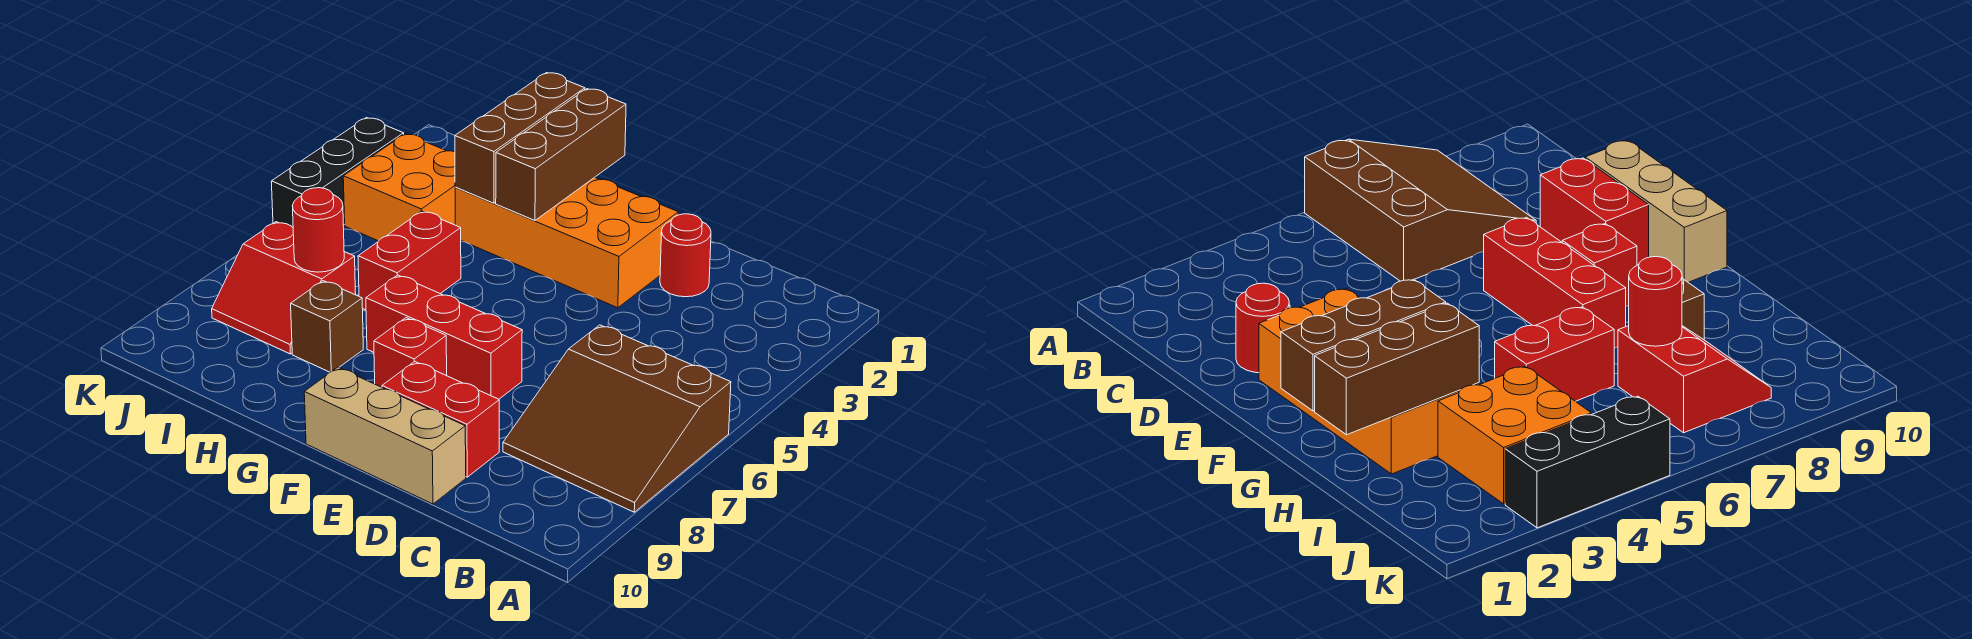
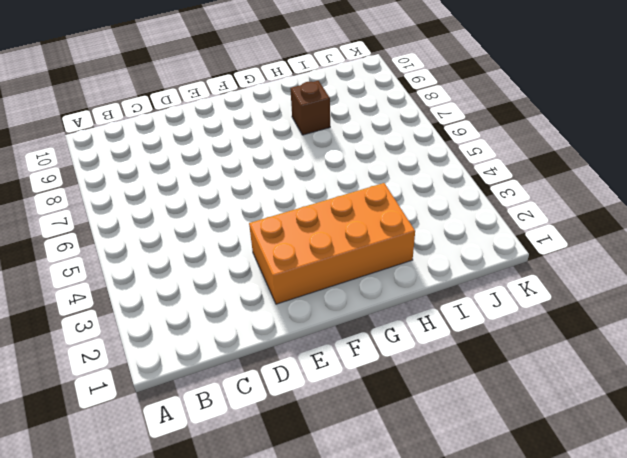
none -> brown slope A6:C8 level 1 top 6
none -> red round brick D2 level 1
none -> red brick D9:E9 level 1

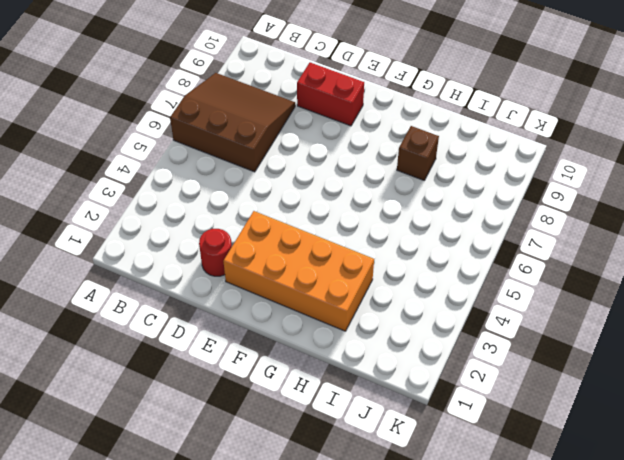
none -> tan brick D10:F10 level 1
none -> red brick E7:G7 level 1
none -> red brick F8 level 1

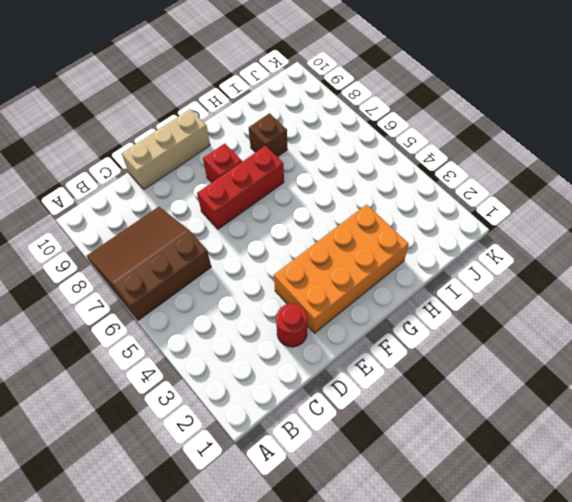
none -> red brick D9:E9 level 1
none -> red brick H5:H6 level 1
none -> orange brick I3:J4 level 1

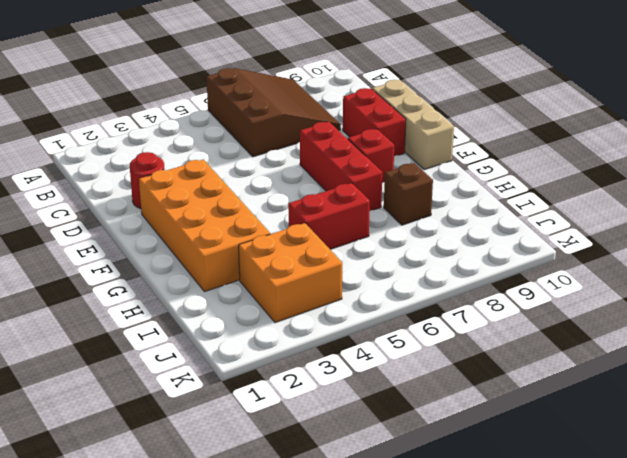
none -> red slope I7:J8 level 1 top 7
none -> black brick K3:K5 level 1
none -> brown brick G1:G3 level 2

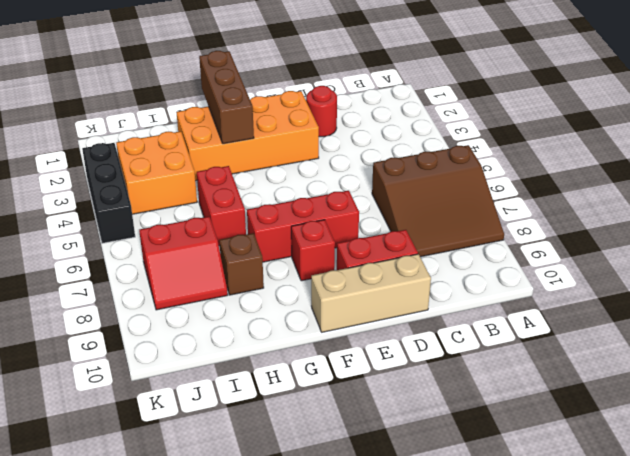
none -> brown brick H1:H3 level 2
none -> red round brick I7 level 2

